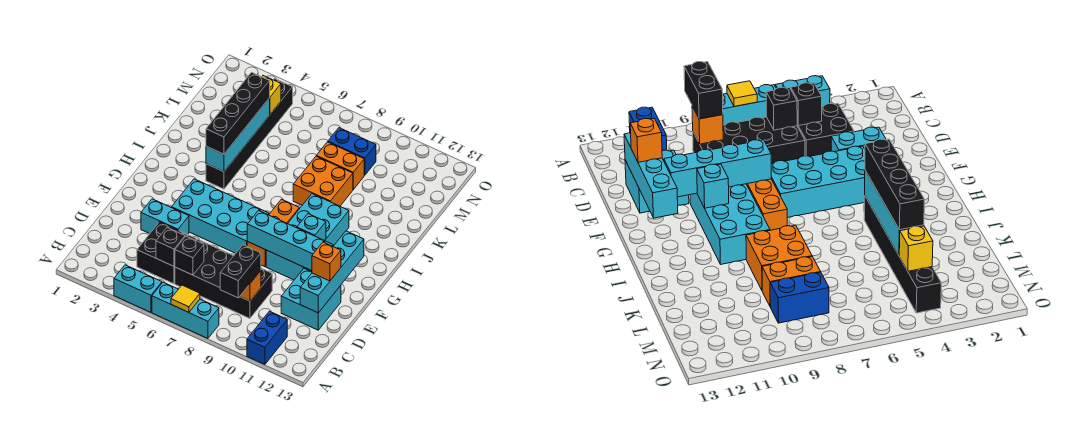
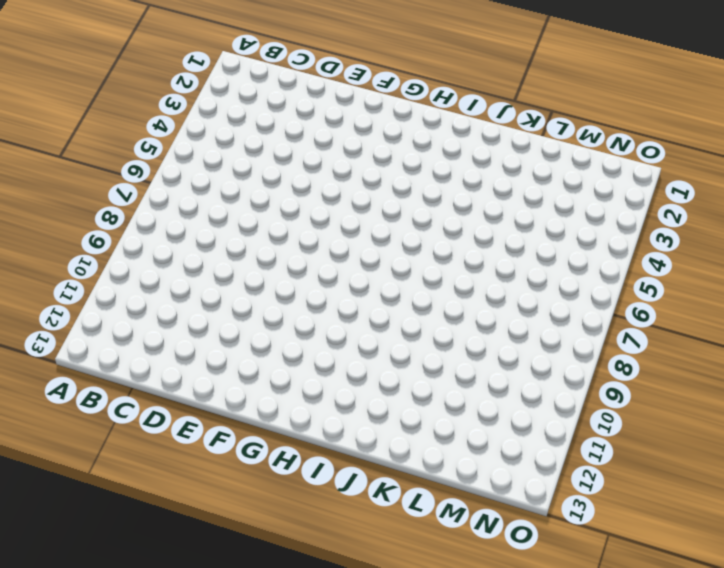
none -> cyan brick A4:A5 level 1
none -> cyan brick A6:A8 level 1
none -> blue brick A11:B11 level 1

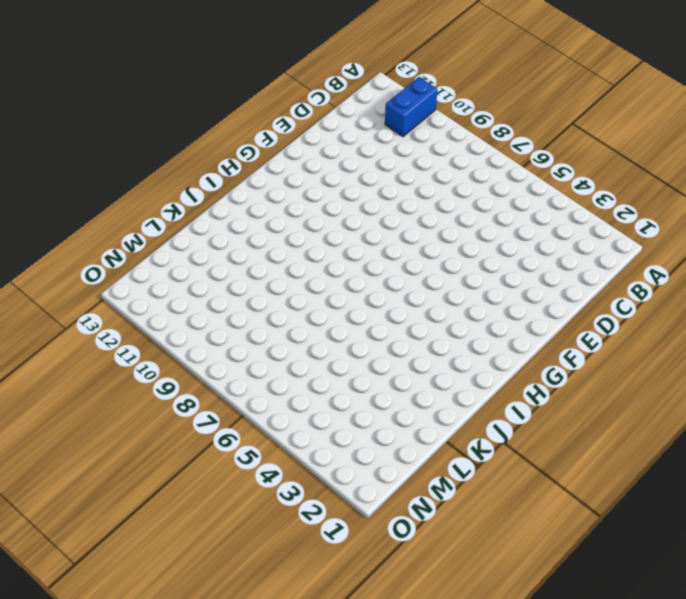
none -> cyan brick A4:A5 level 1
none -> cyan brick A6:A8 level 1
none -> black brick C4:D5 level 1

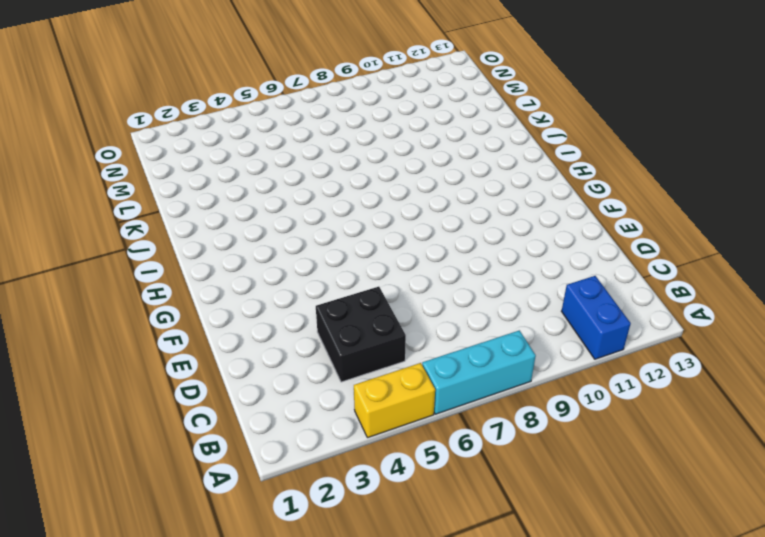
yellow brick A4:A5 level 1 -> cyan brick A4:A5 level 1
none -> black brick C6:D9 level 1
none -> cyan brick D11:E12 level 1
none -> cyan brick E3:E4 level 1

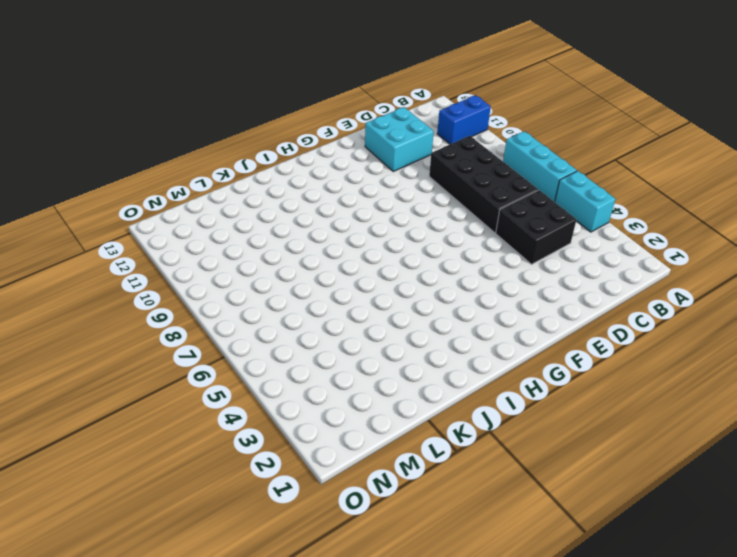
none -> cyan brick E3:E4 level 1
none -> cyan brick F4:G7 level 1
none -> orange brick F8:H8 level 1

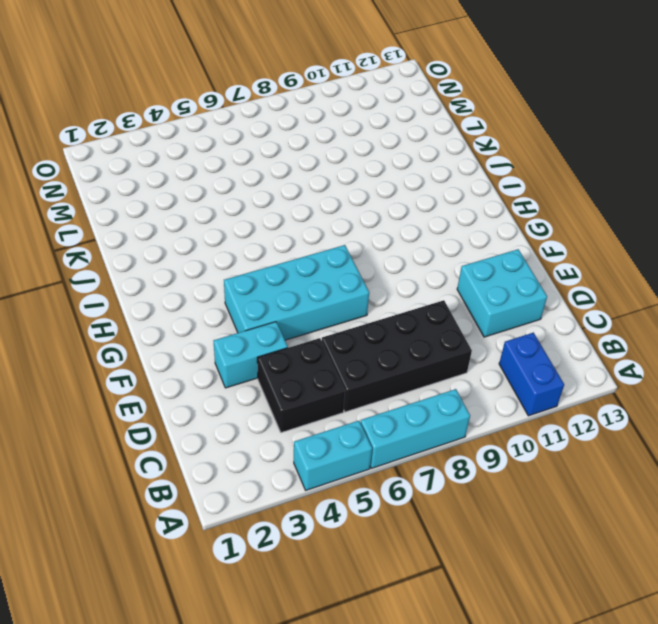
none -> orange brick F8:H8 level 1
none -> cyan brick F9:I10 level 1
none -> black brick I4:N4 level 1

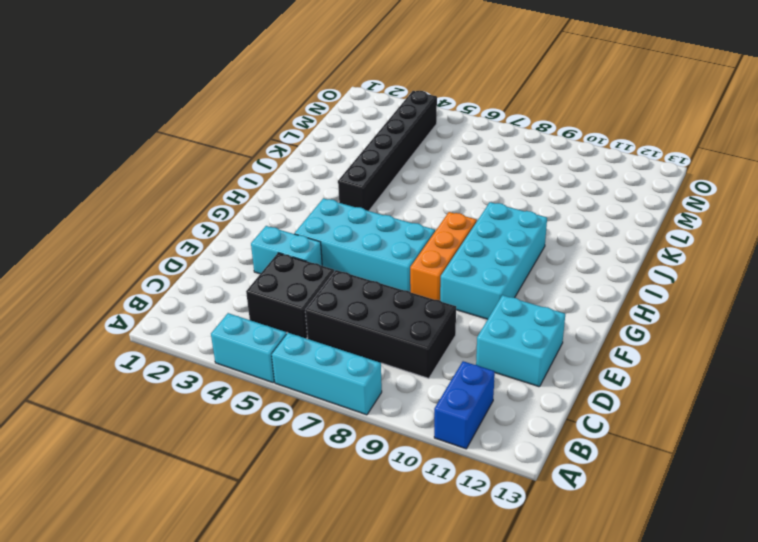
none -> orange brick J8:K9 level 1
none -> orange brick L8:L9 level 1
none -> blue brick M8:M9 level 1

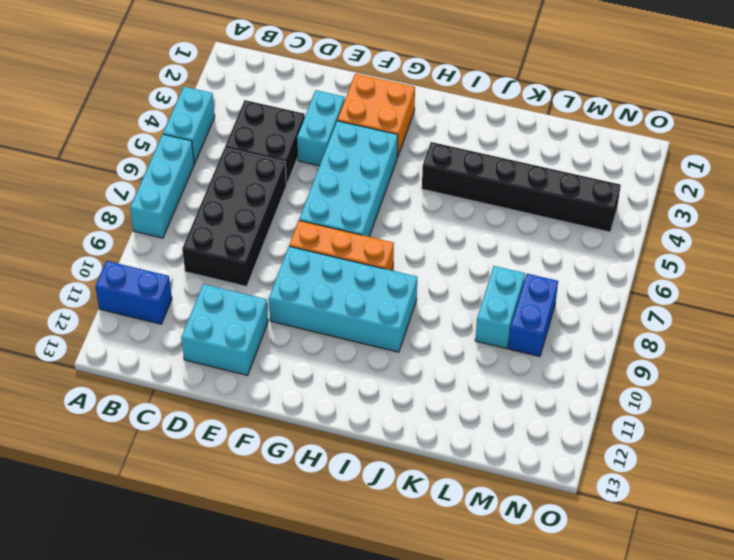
orange brick F2:G3 level 1 -> orange brick J8:K9 level 1
cyan brick L8:L9 level 1 -> orange brick L8:L9 level 1
none -> yellow tile A7 level 2
none -> black brick C5 level 2
none -> black brick C6 level 2

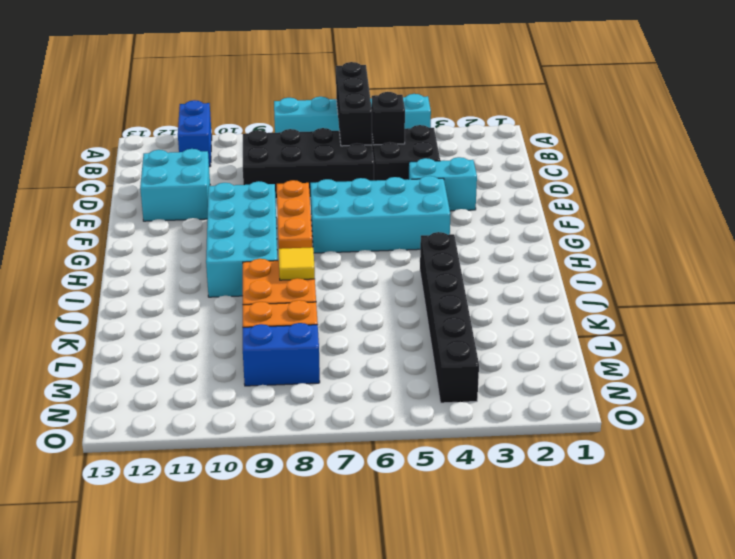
black brick A6:C6 level 2 -> black brick C6 level 2
yellow tile J8 level 2 -> yellow tile A7 level 2
none -> orange brick C9 level 2
none -> cyan brick D12:G12 level 2
none -> cyan brick F8:F11 level 2

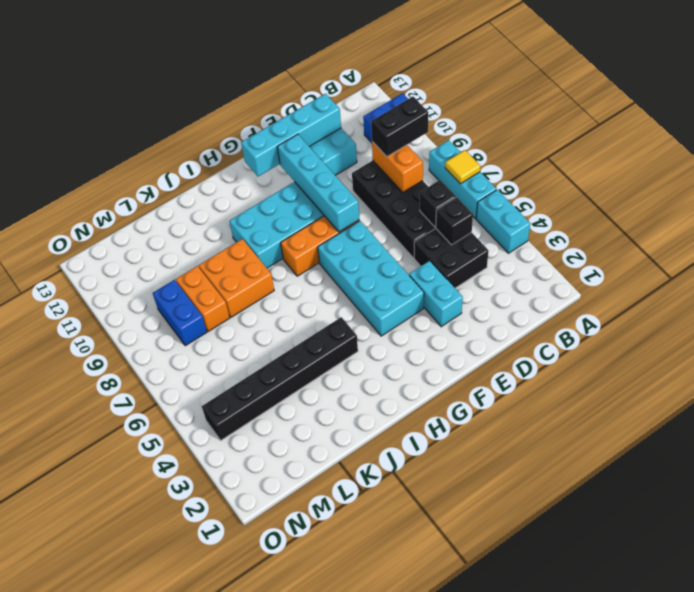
orange brick C8:C9 level 2 -> orange brick C9 level 2
none -> cyan brick G10 level 2
none -> cyan brick I4:L4 level 2
none -> yellow brick M4 level 2

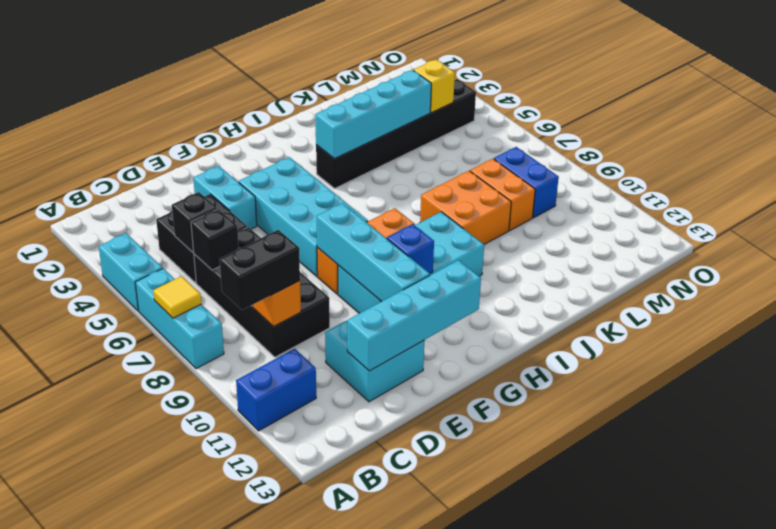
blue brick G10 level 2 -> cyan brick G10 level 2
none -> orange brick E12 level 3
none -> black brick I4:L4 level 3

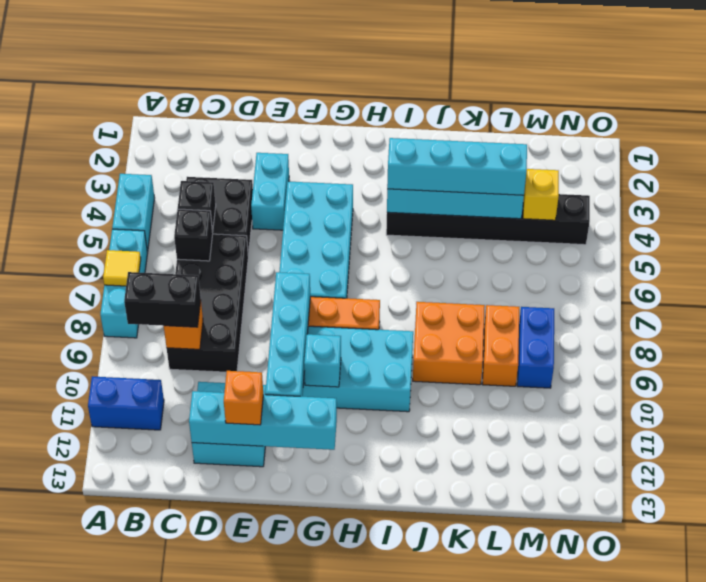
cyan brick I4:L4 level 3 -> black brick I4:L4 level 3

